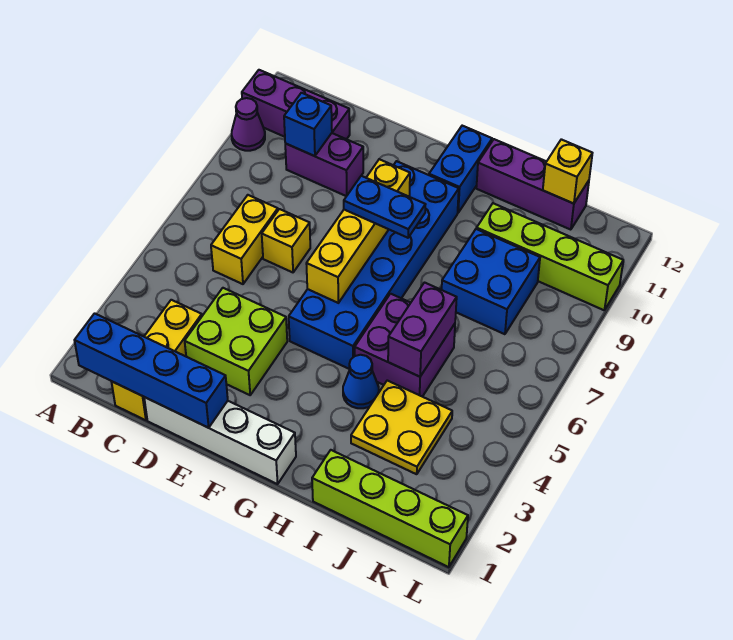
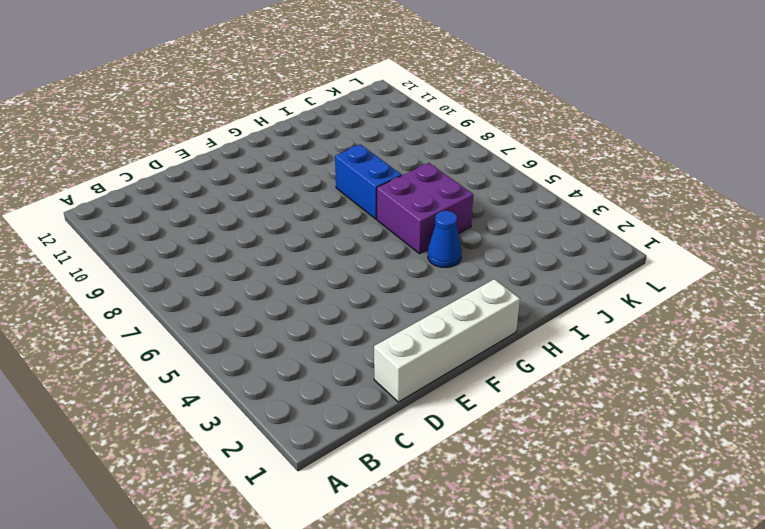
blue brick H7:H8 level 1 -> blue brick G11:G12 level 1
none -> purple cone A10 level 1
none -> purple brick A11:C11 level 1
none -> yellow brick C1:C3 level 1

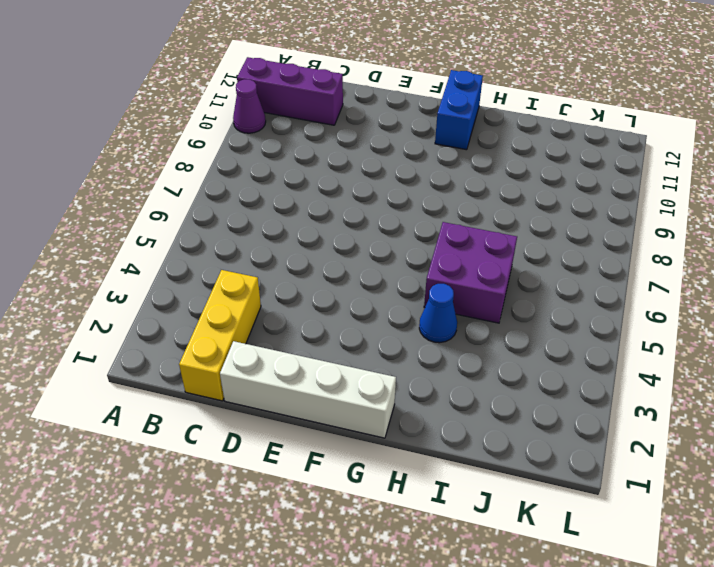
none -> yellow brick C6:C7 level 1
none -> purple brick C10:D10 level 1
none -> lime brick D3:E4 level 1

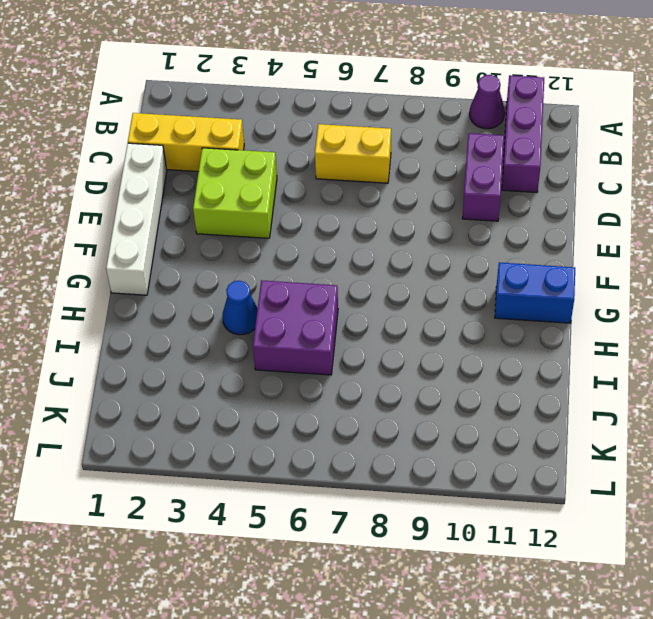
none -> yellow brick D7 level 1
none -> blue brick F5:G10 level 1
none -> purple brick H12:J12 level 1

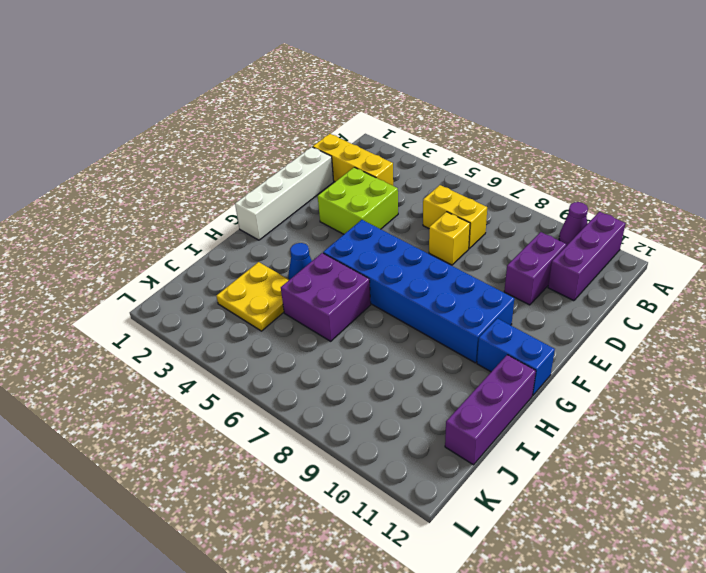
none -> lime brick I1:L1 level 1
none -> blue brick I8:J9 level 1
none -> lime brick I10:L10 level 1

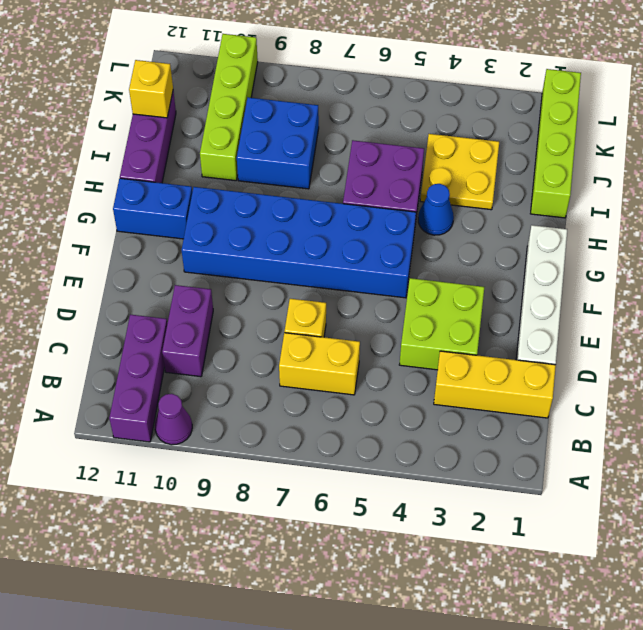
none -> blue brick B1:E1 level 2
none -> blue brick C10 level 2
none -> yellow brick F6:F9 level 2

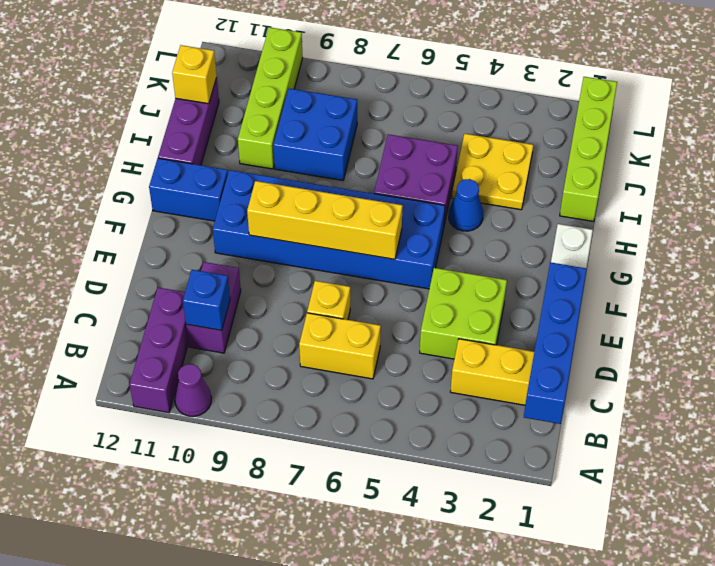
none -> purple brick I5:I6 level 2
none -> blue plate F8:G8 level 3

